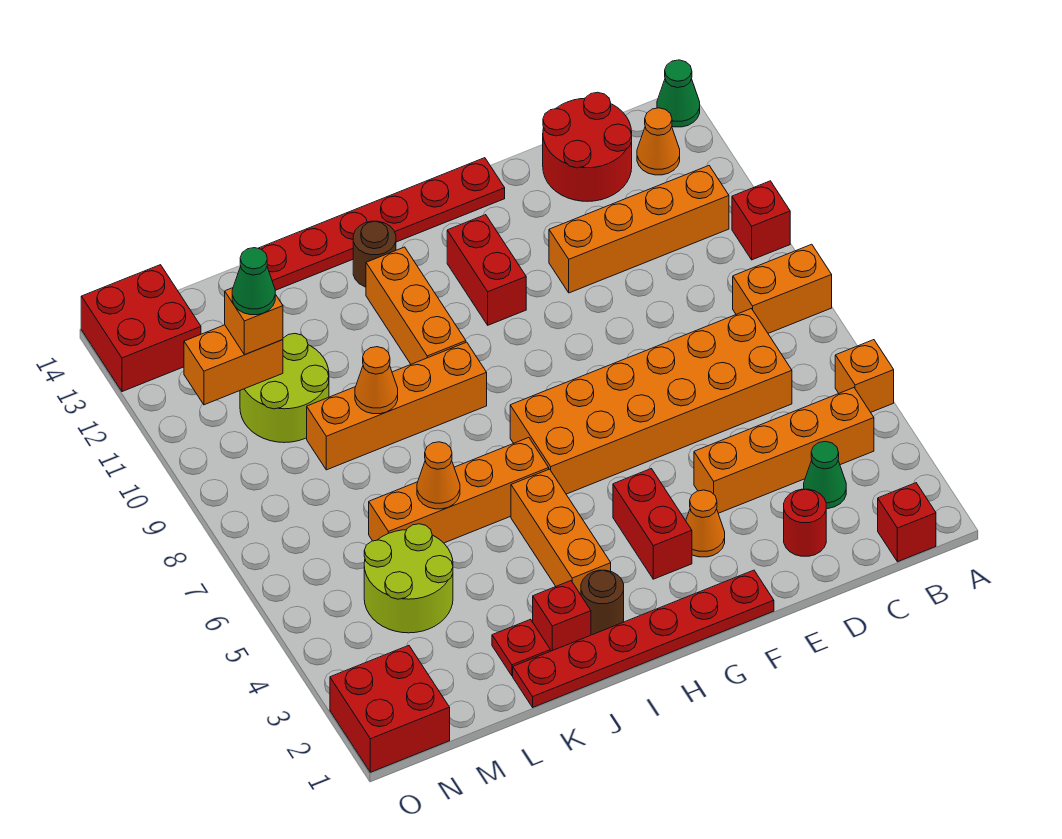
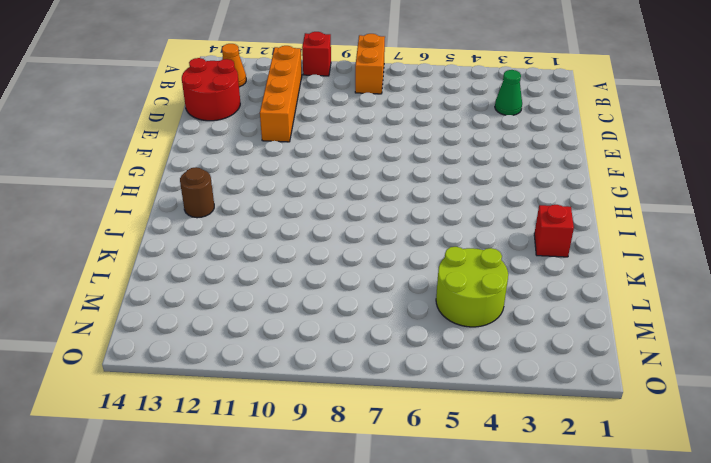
none -> orange brick A5 level 1
none -> green cone A14 level 1
none -> red brick B1 level 1
none -> orange brick B4:E4 level 1

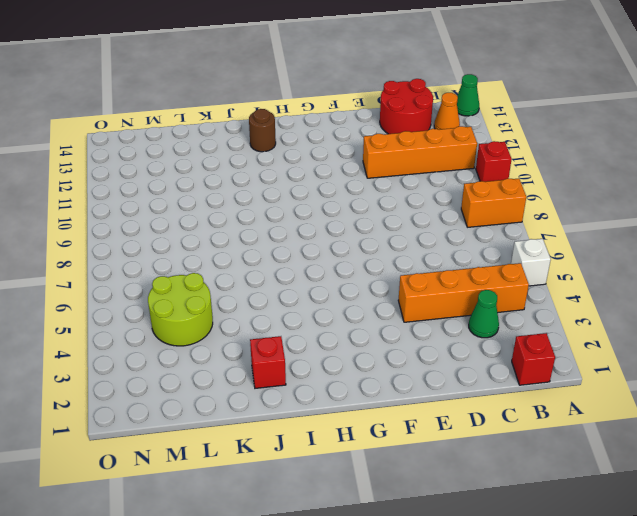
white brick A5 level 1 -> orange brick A5 level 1
none -> orange brick C6:H7 level 1
none -> red round brick D2 level 1
none -> red plate F1:K1 level 1
none -> orange cone F3 level 1

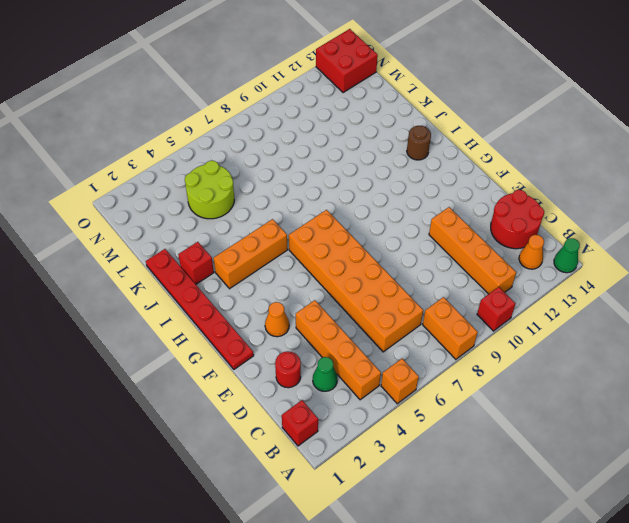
none -> red plate F14:K14 level 1
none -> red brick G3:G4 level 1
none -> red brick G11:G12 level 1
none -> brown round brick I2 level 1

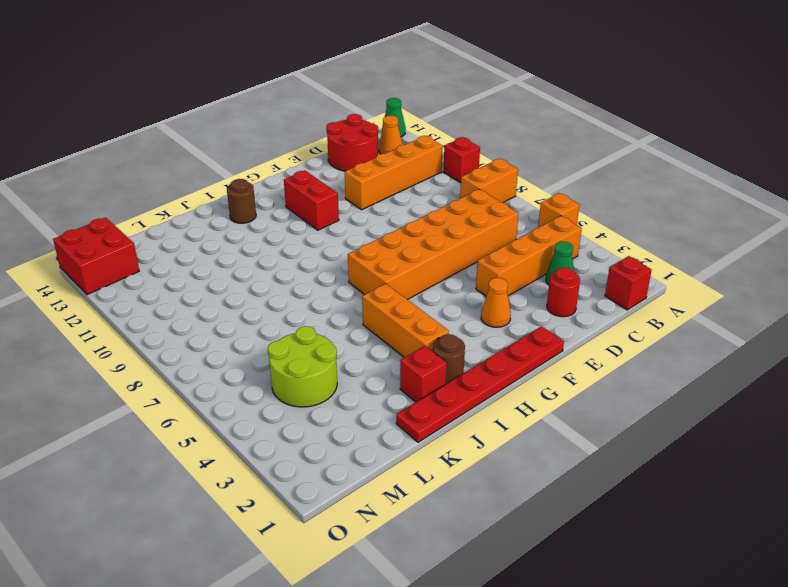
none -> red plate F14:K14 level 1
none -> red brick G3:G4 level 1
none -> orange brick I6:L6 level 1
none -> orange brick I9:L9 level 1

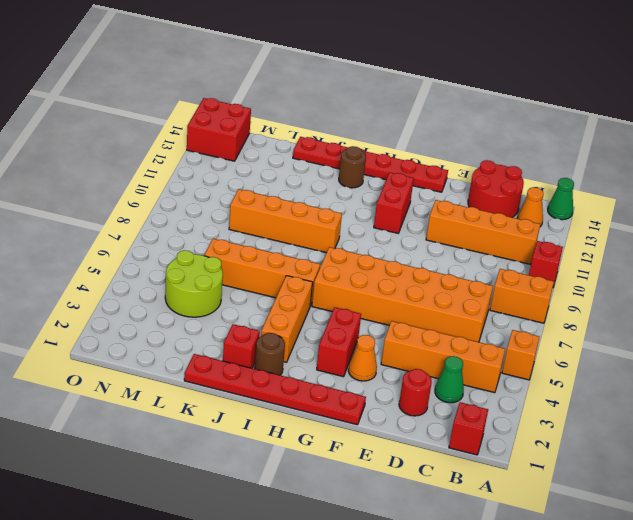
none -> orange brick I10:I12 level 1
none -> red plate K2 level 1
none -> lime round brick L10:M11 level 1
none -> red brick N1:O2 level 1

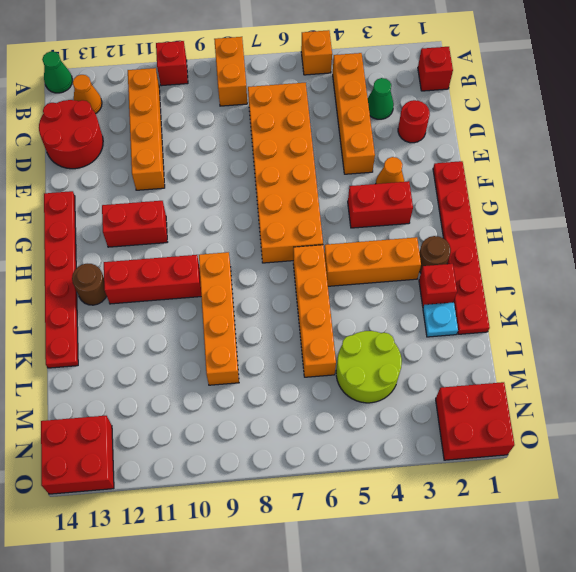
red brick I10:I12 level 1 -> orange brick I10:I12 level 1
cyan plate K2 level 1 -> red plate K2 level 1
none -> lime round brick L10:M11 level 1
none -> orange cone K6 level 2
none -> orange cone K9 level 2
none -> orange brick M11:N11 level 2

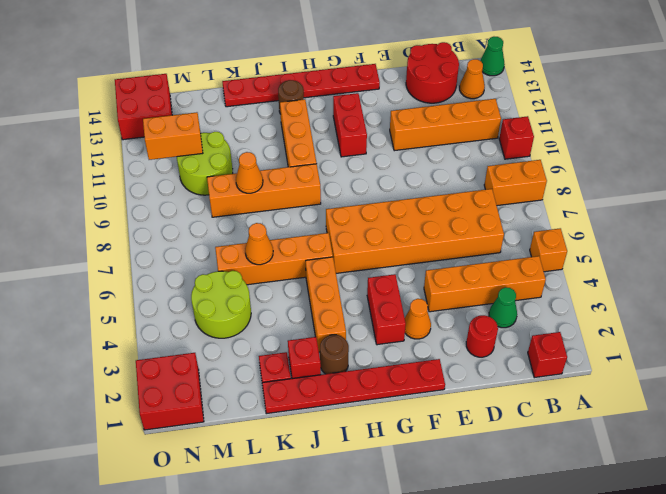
none -> orange brick M11 level 3
none -> green cone M11 level 4

